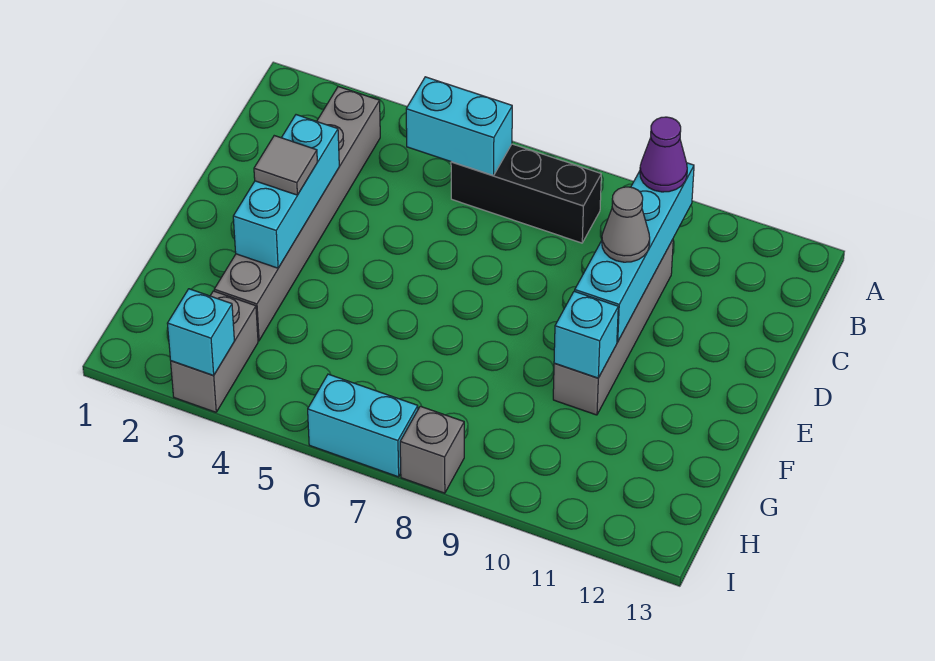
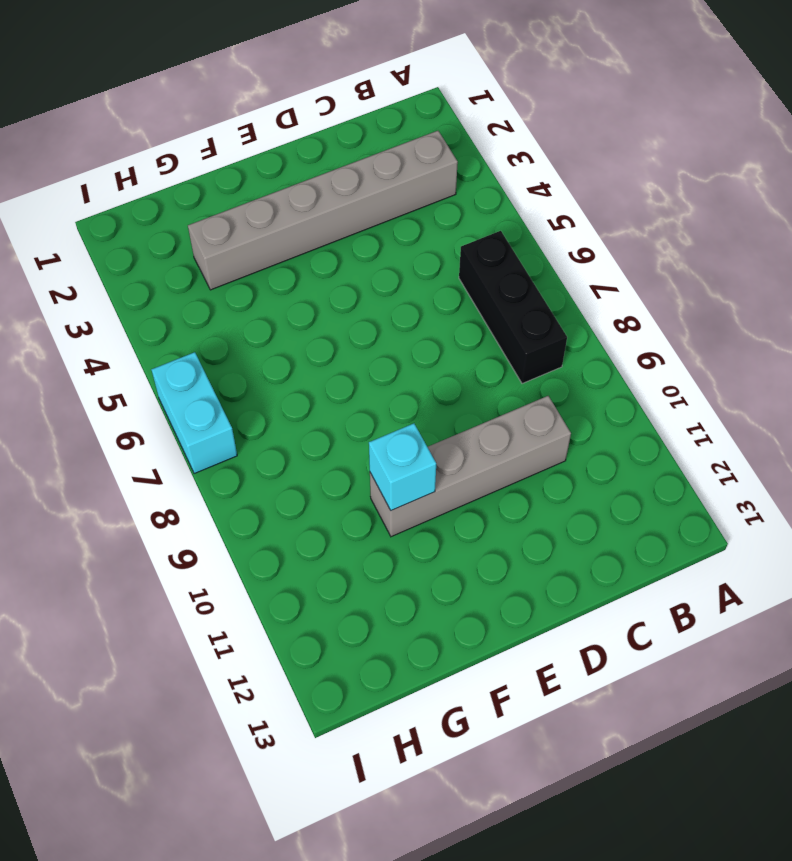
none -> grey brick H3:I3 level 1
none -> grey brick I8 level 1
none -> cyan brick B5:B6 level 2

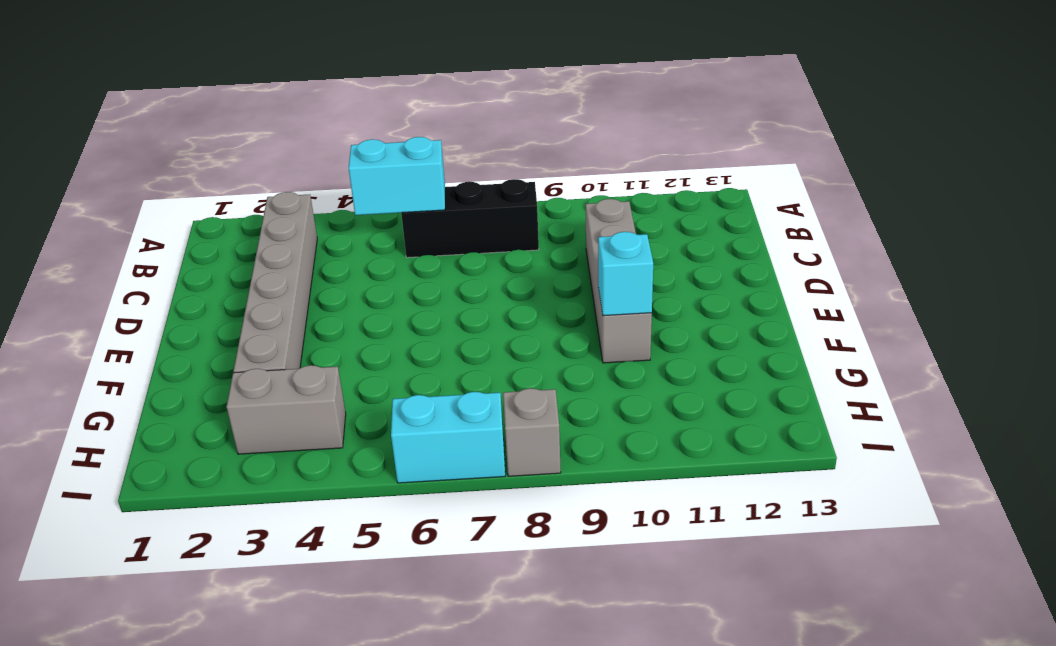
grey brick H3:H4 level 1 -> grey brick H3:I3 level 1
none -> cyan brick B10:E10 level 2
none -> cyan brick D3:F3 level 2
none -> cyan brick I3 level 2

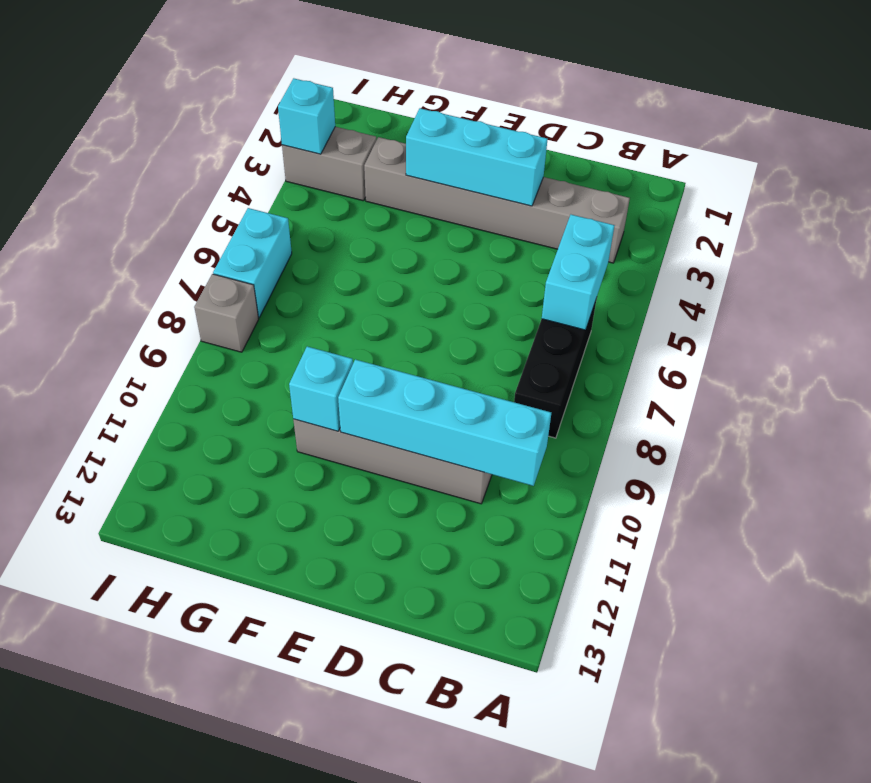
none -> purple cone B10 level 3
none -> grey cone D10 level 3
none -> grey tile E3 level 3

